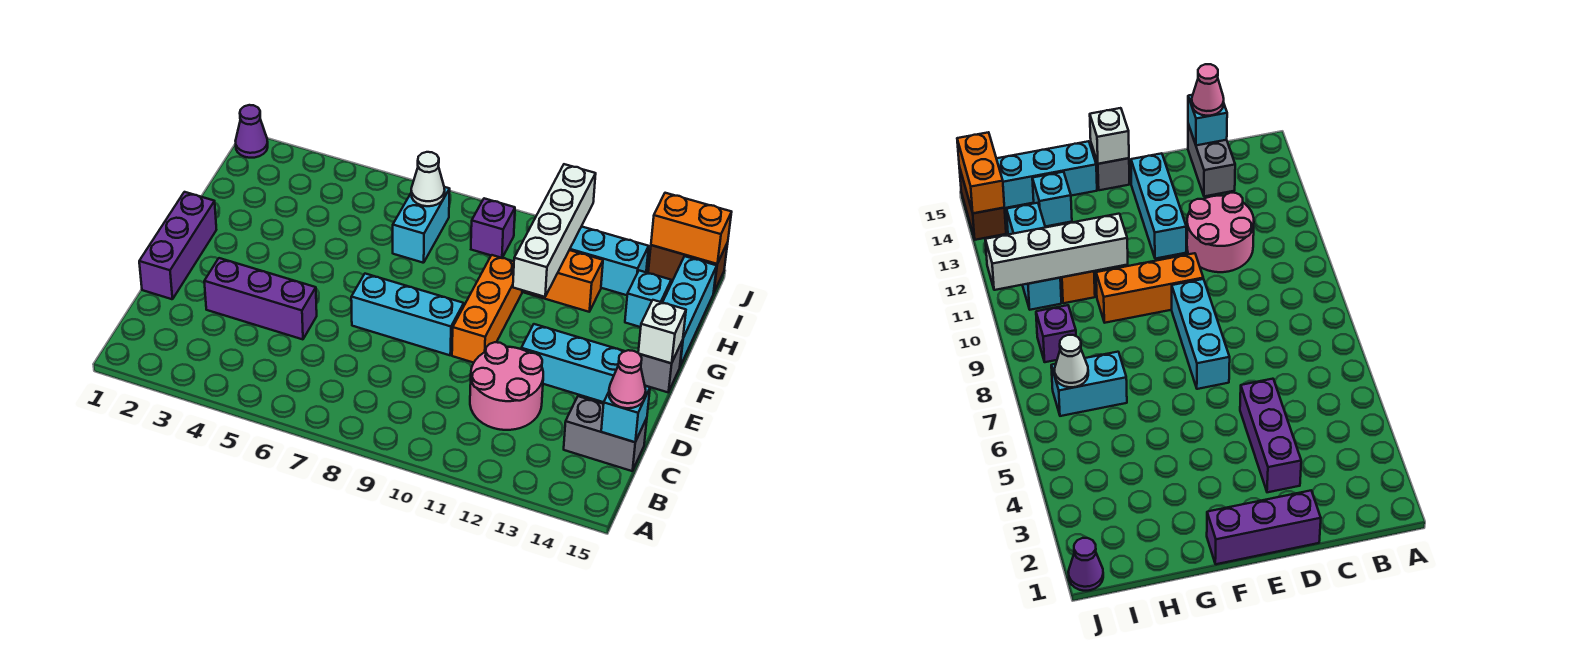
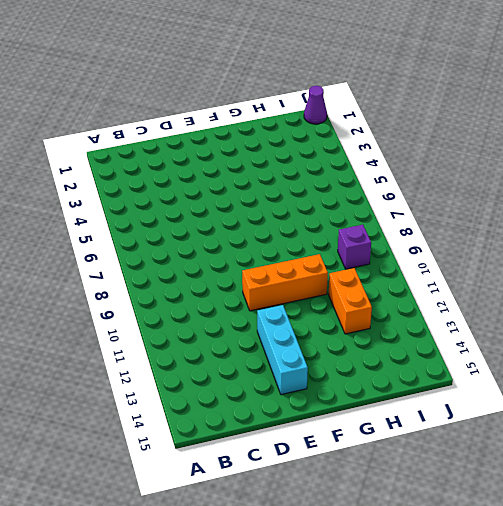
none -> pink round brick C11:D12 level 1
none -> grey brick C14:C15 level 1
none -> purple brick D1:F1 level 1

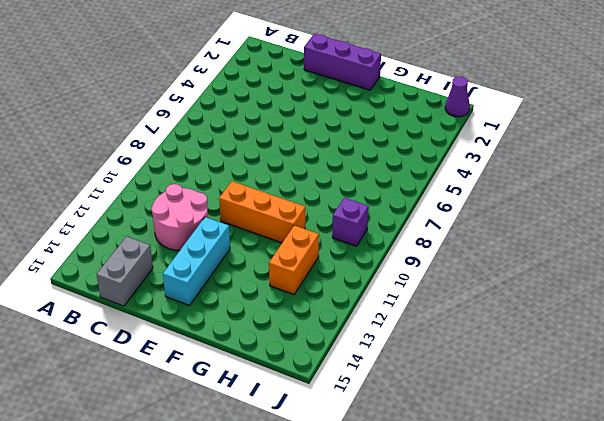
none -> purple brick D3:D5 level 1
none -> cyan brick E7:E9 level 1
none -> grey brick F15 level 1

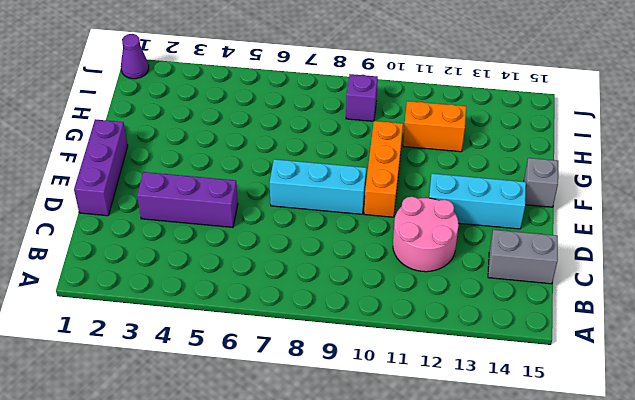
none -> cyan brick G15:I15 level 1
none -> cyan brick H7:I7 level 1
none -> cyan brick H14 level 1

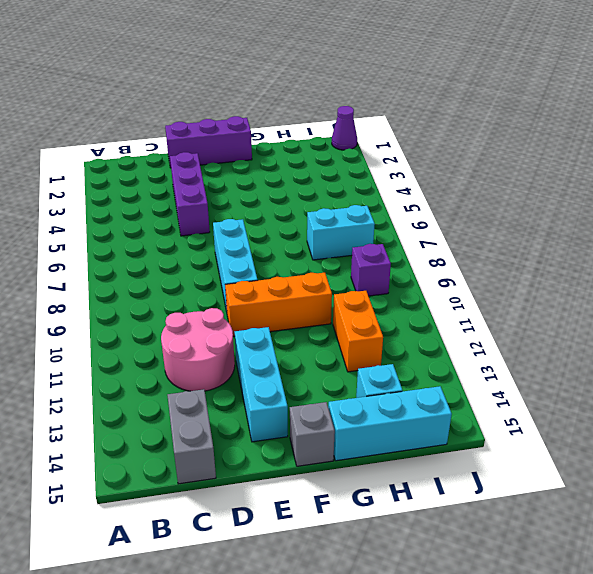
none -> cyan brick I11:I13 level 1
none -> brown brick J14:J15 level 1
none -> cyan brick C15 level 2

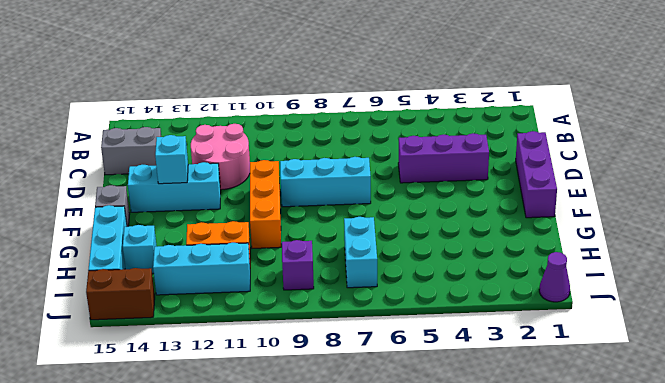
cyan brick E13 level 2 -> cyan brick C15 level 2
none -> white brick F15 level 2
none -> white brick G11:J11 level 2
none -> white cone I7 level 2

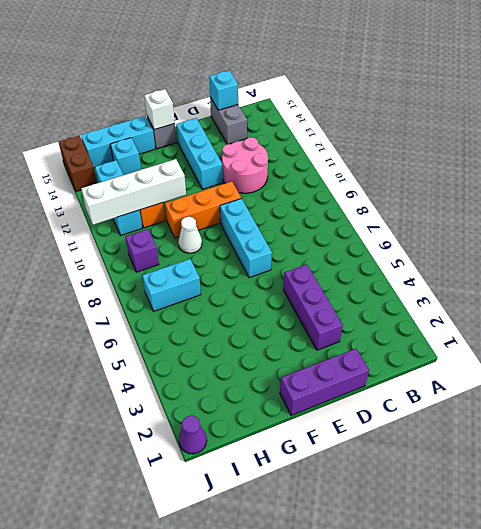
white cone G9 level 1 -> white cone I7 level 2
none -> orange brick J14:J15 level 2
none -> pink cone C15 level 3

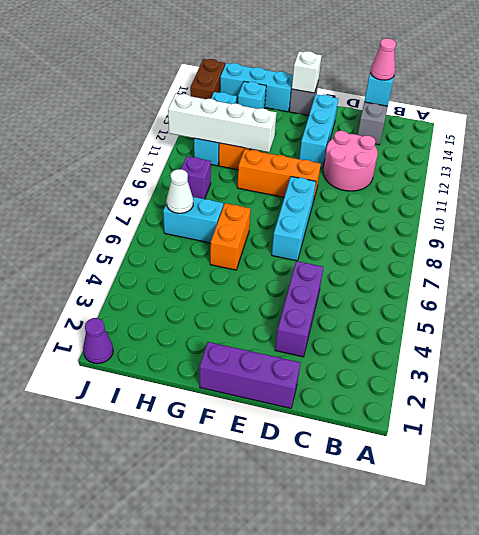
orange brick G6:G7 level 1 -> orange brick J14:J15 level 2

